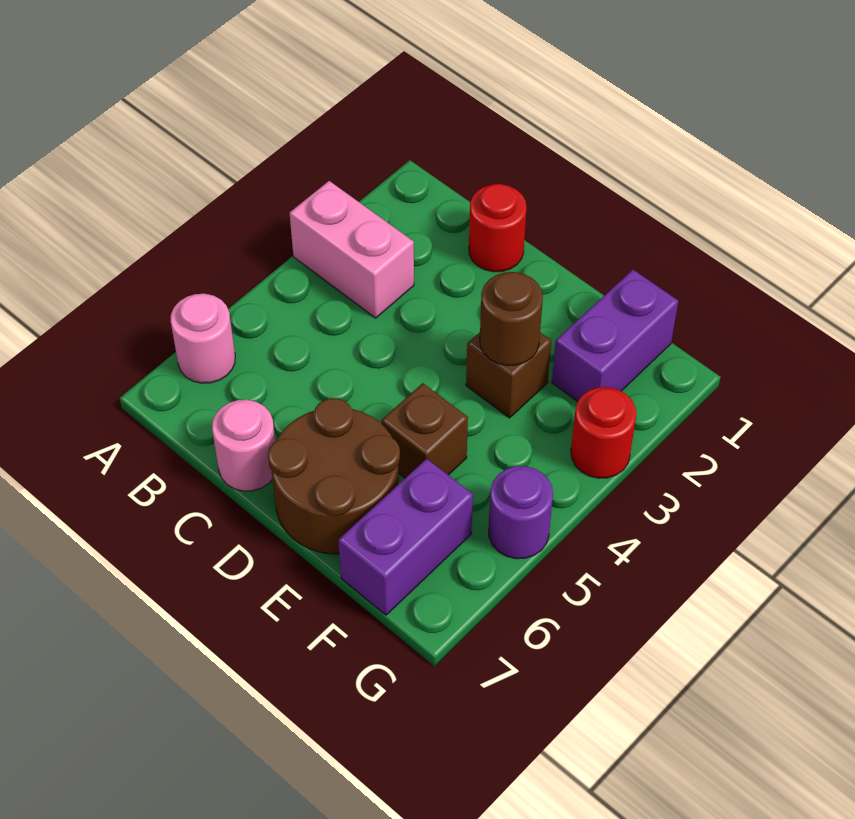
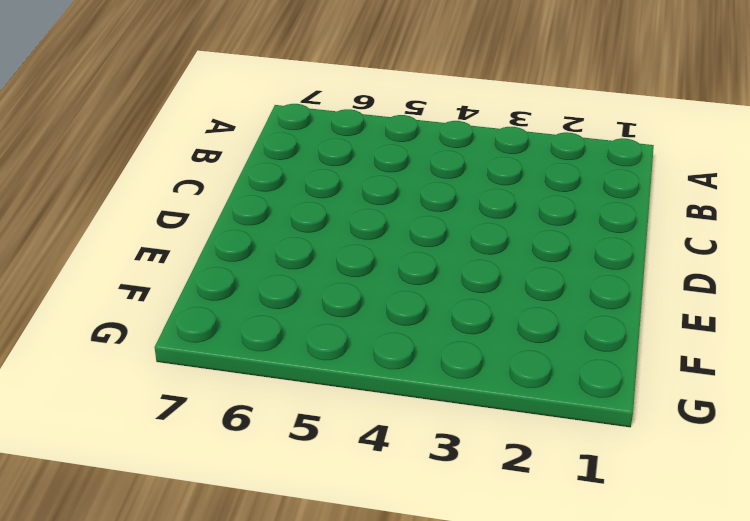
none -> pink brick A3:B3 level 1
none -> pink round brick A6 level 1
none -> red round brick C1 level 1

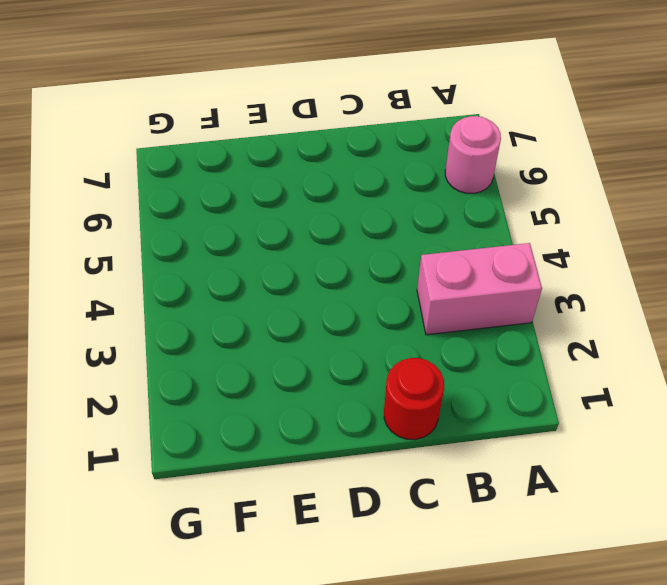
none -> pink round brick C7 level 1
none -> brown round brick D6:E7 level 1
none -> brown brick E3 level 1

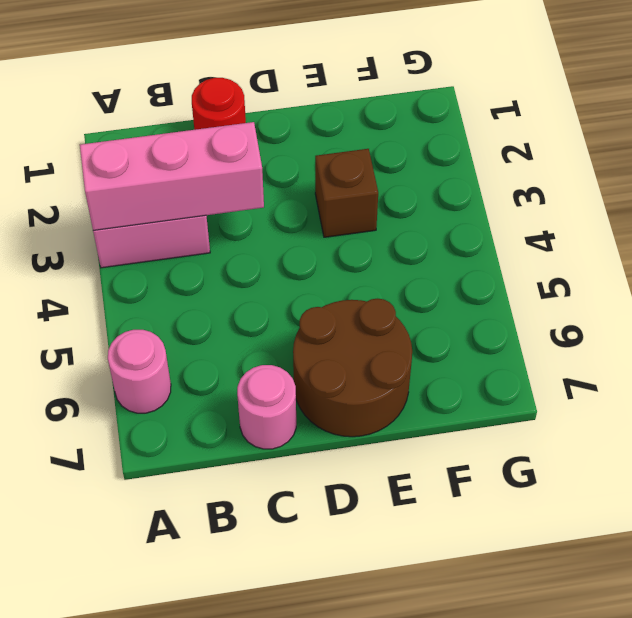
pink brick A3:C3 level 2 -> none
none -> brown brick E5 level 1
none -> purple brick F1:F2 level 1
none -> purple brick F6:F7 level 1

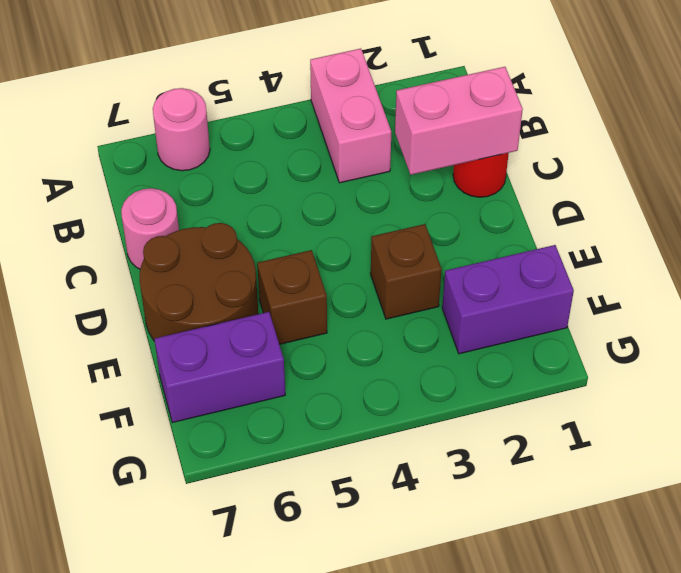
pink brick C1:C2 level 2 -> none
none -> red round brick G3 level 1
none -> purple round brick G5 level 1
none -> brown round brick E3 level 2

